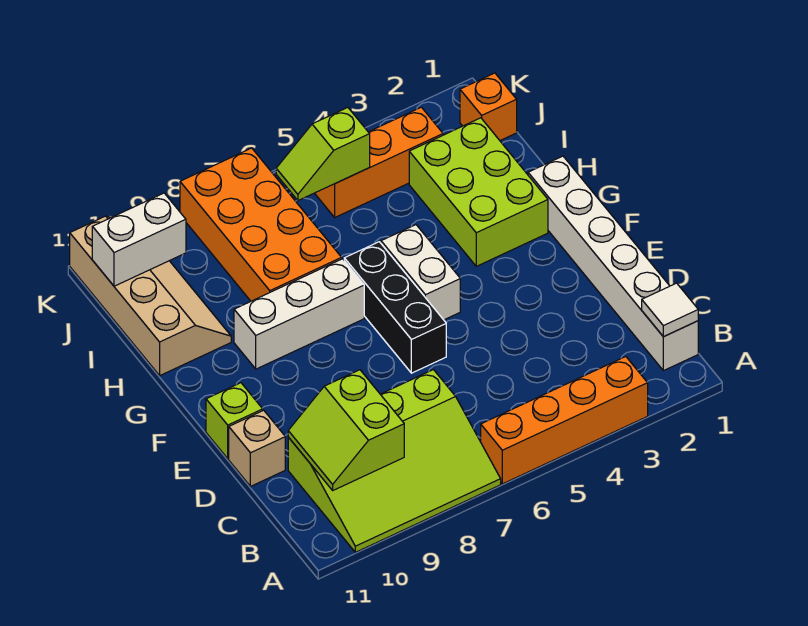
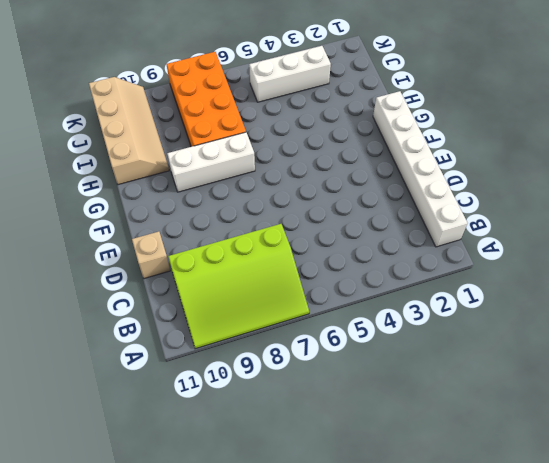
white brick J3:J5 level 1 -> orange brick J3:J5 level 1
none -> orange brick A3:A6 level 1
none -> black brick E6:G6 level 1
none -> lime brick E11 level 1

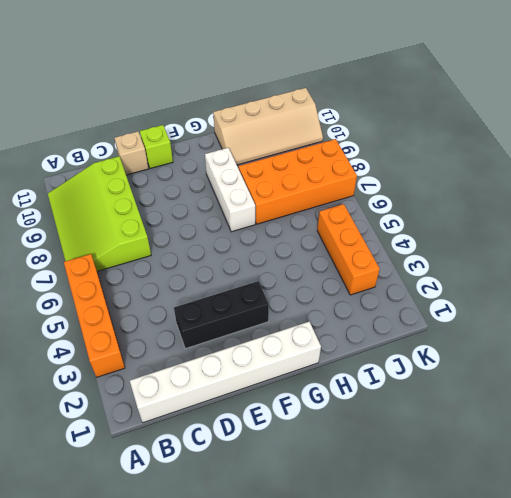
black brick D3:F3 level 1 -> black brick E6:G6 level 1
none -> white brick F5:G5 level 1
none -> lime brick G2:I3 level 1
none -> orange brick J1 level 1

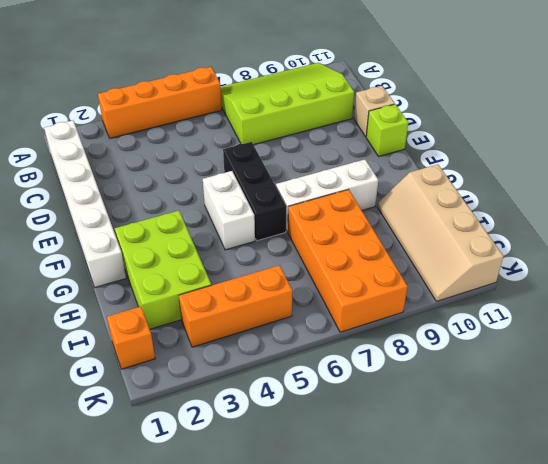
none -> white tile B1 level 2
none -> lime slope B9:C10 level 2 top 9
none -> lime slope J5:J6 level 2 top 5

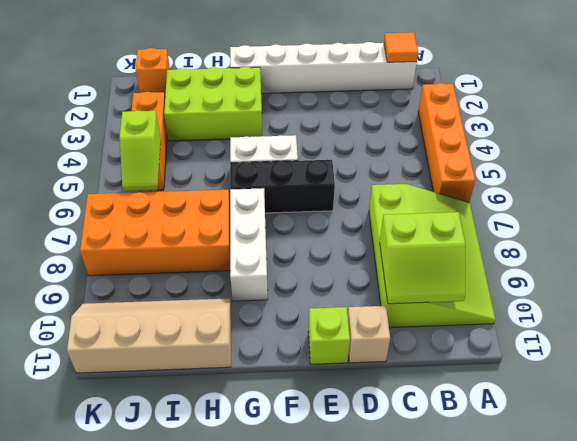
orange tile B1 level 2 -> white tile B1 level 2
none -> white brick J10:J11 level 2

